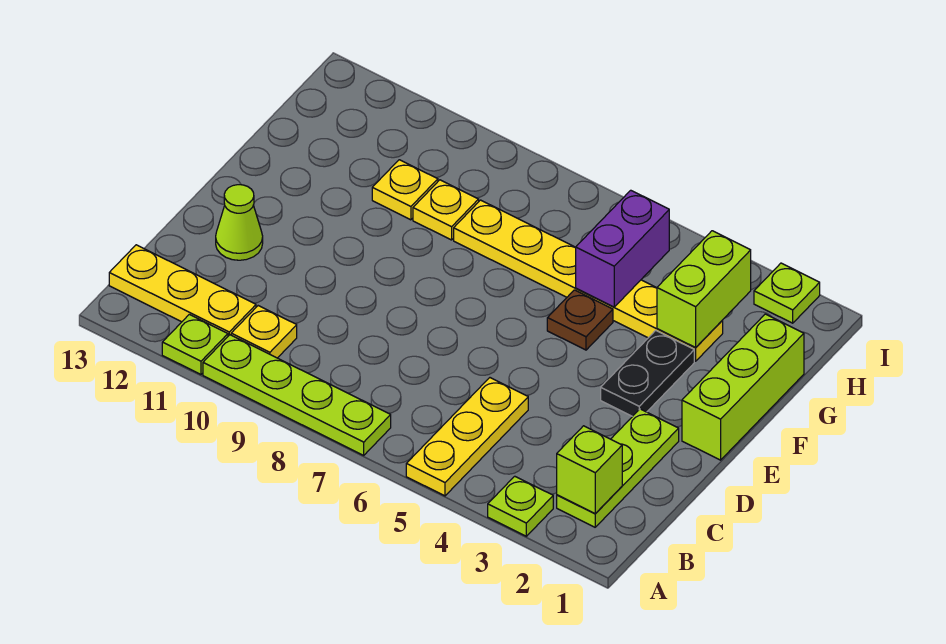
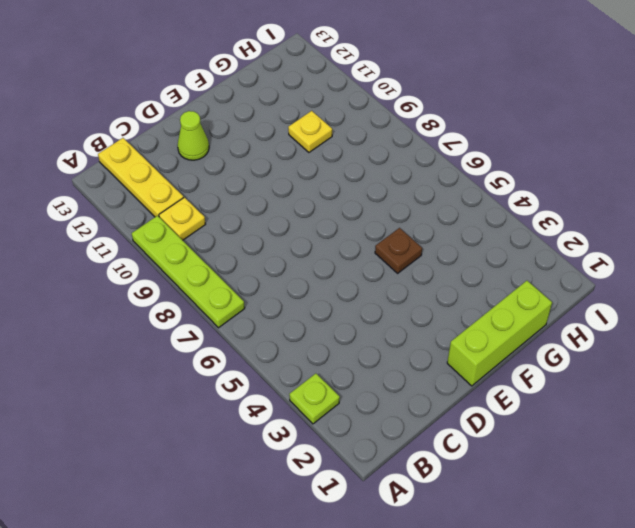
none -> yellow plate A5:C5 level 1
none -> lime plate A11 level 1
none -> lime plate B2:D2 level 1

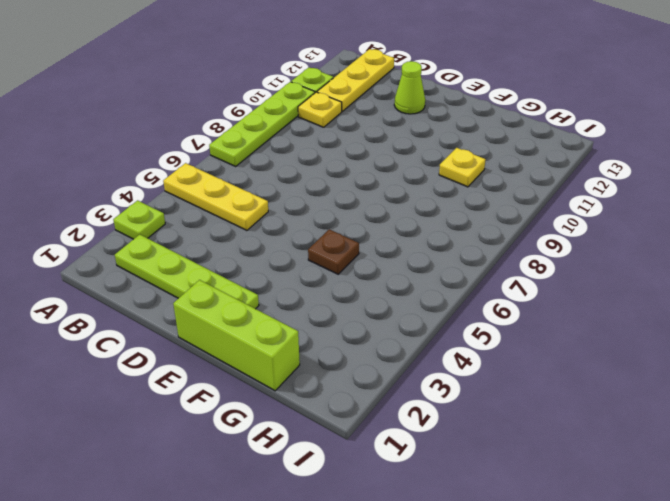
lime plate B2:E2 level 1 -> lime plate B2:D2 level 1
none -> black plate E3:F3 level 1
none -> yellow plate G3:G8 level 1
none -> yellow plate G9 level 1

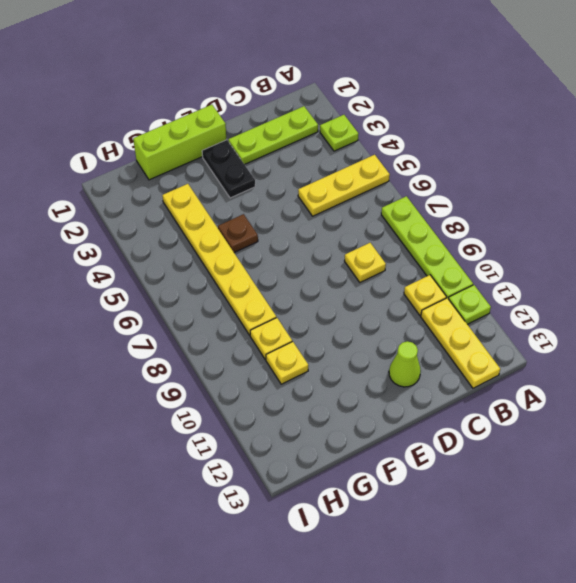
yellow plate C8 level 1 -> none
black plate E2:E3 level 1 -> black plate E3:F3 level 1
none -> lime plate I2 level 1
none -> lime brick B2 level 2
none -> lime brick G3:H3 level 2

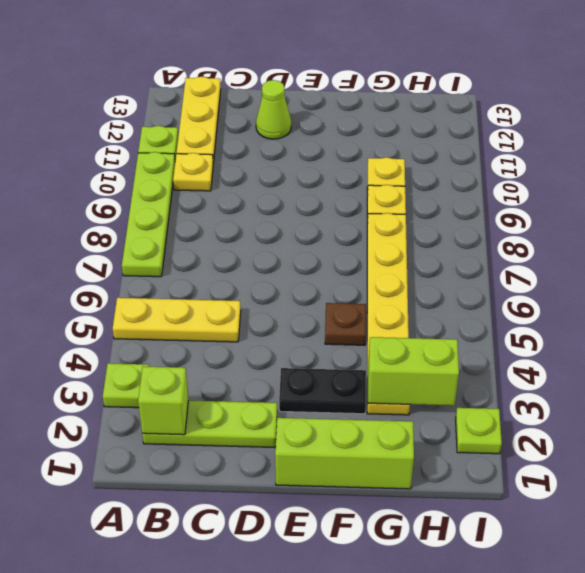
none -> purple brick G5:H5 level 2

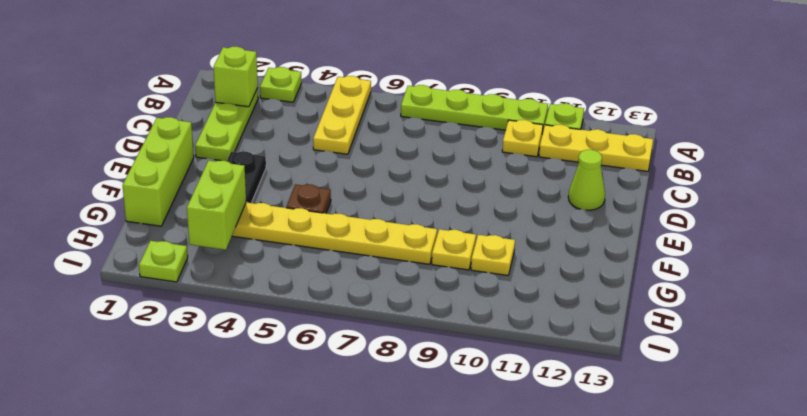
none -> purple brick G5:H5 level 2

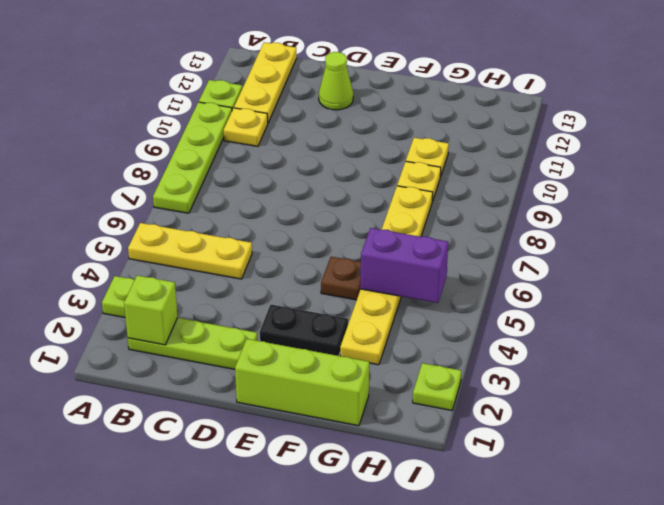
none -> lime brick G3:H3 level 2

